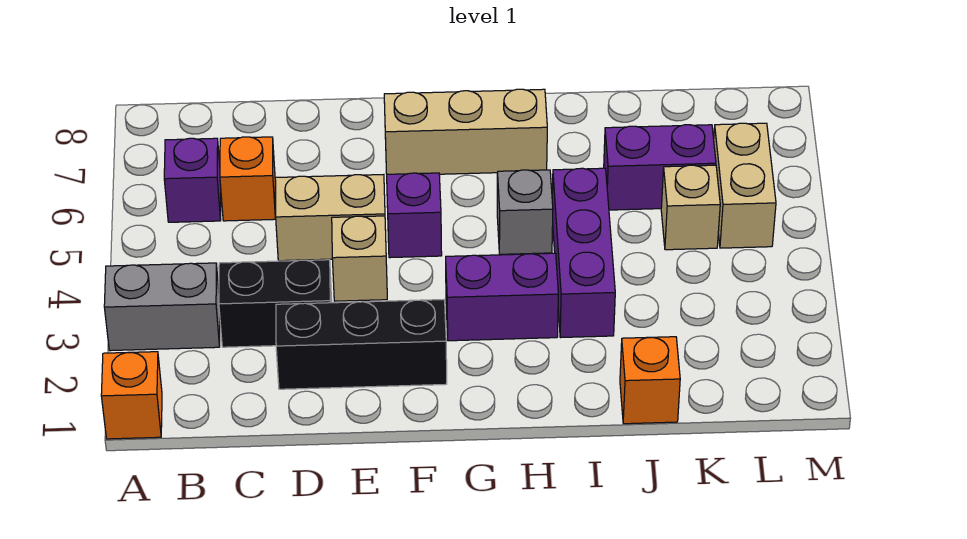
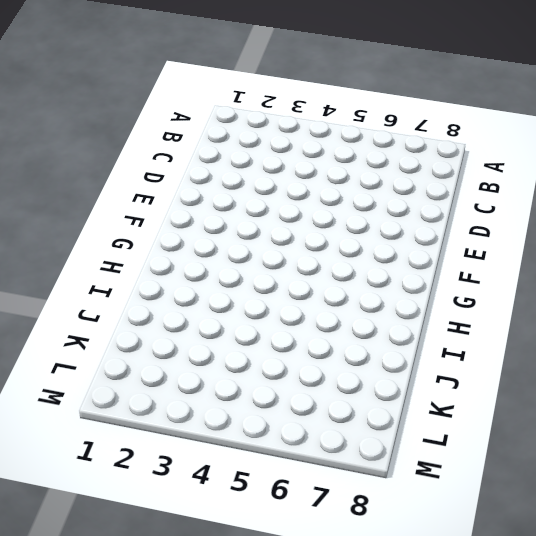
none -> orange brick A1 level 1
none -> grey brick A3:B3 level 1
none -> purple brick B6 level 1

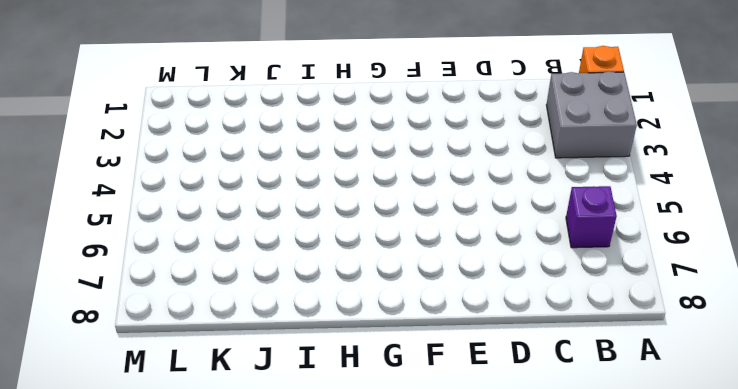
grey brick A2:B3 level 1 -> grey brick A3:B3 level 1
none -> black brick C3:D3 level 1
none -> orange brick C6 level 1
none -> black brick D2:F2 level 1

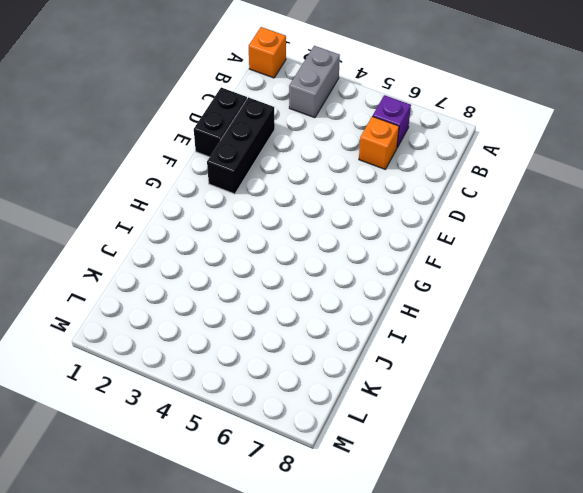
black brick D1:E1 level 1 -> black brick C3:D3 level 1
none -> tan brick D5:E5 level 1
none -> tan brick E4 level 1
none -> purple brick F5 level 1

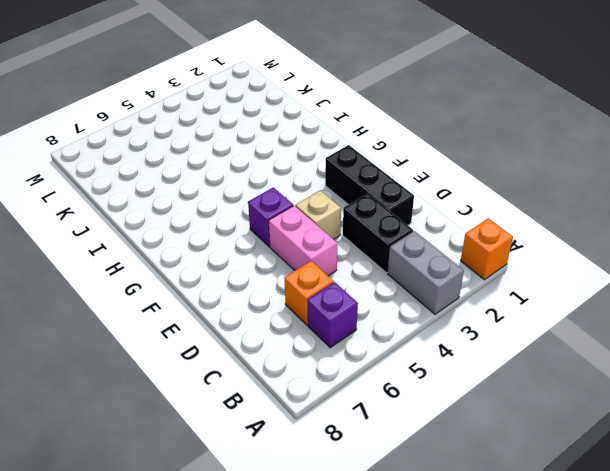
pink brick D5:E5 level 1 -> tan brick D5:E5 level 1
none -> tan brick F7:H7 level 1
none -> purple brick G3:H3 level 1
none -> grey brick H5 level 1

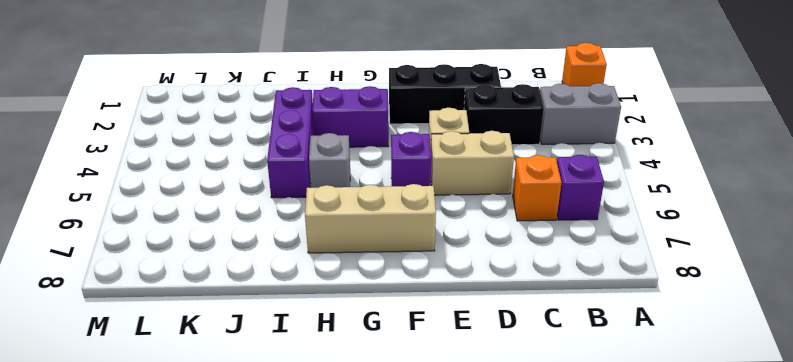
none -> orange brick J1 level 1
none -> purple brick J6:K6 level 1
none -> tan brick K5 level 1

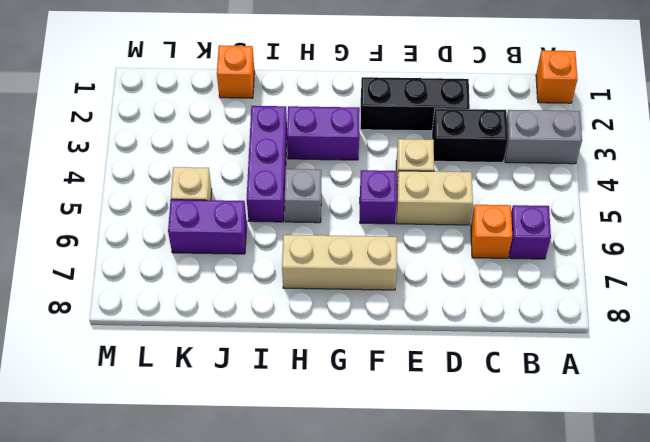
none -> tan brick L5:L6 level 1

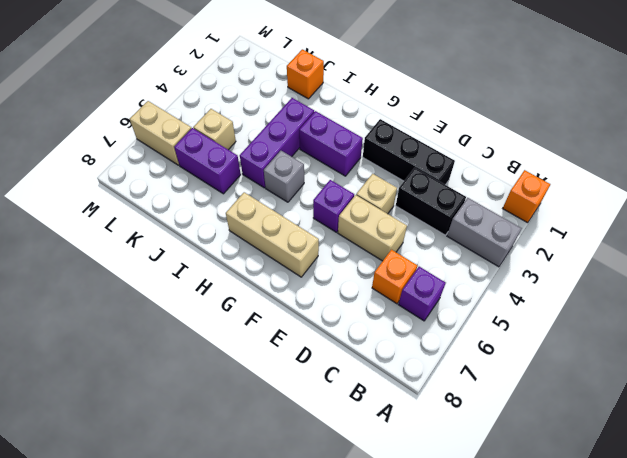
tan brick L6:M6 level 1 -> tan brick L5:L6 level 1

